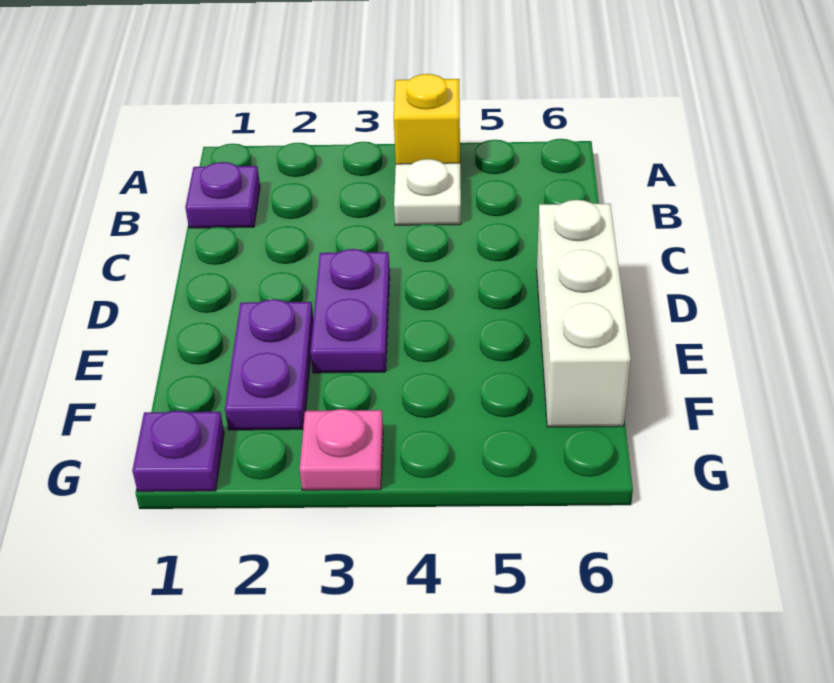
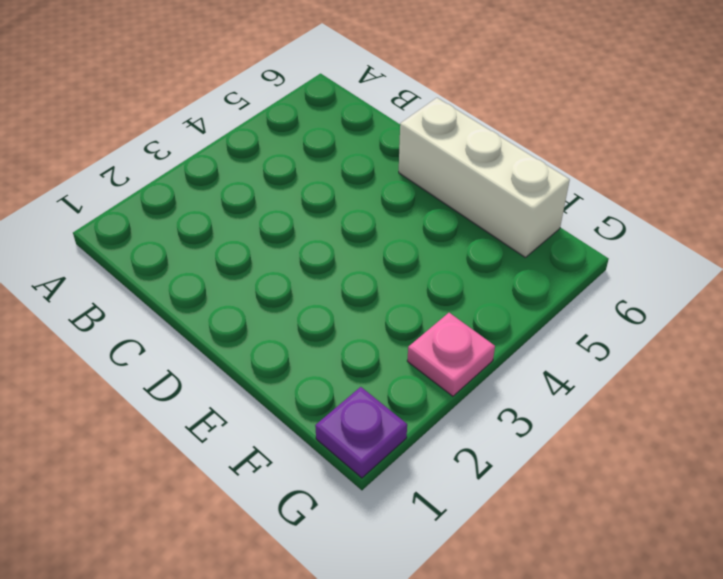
none -> yellow brick A4 level 1
none -> purple plate B1 level 1

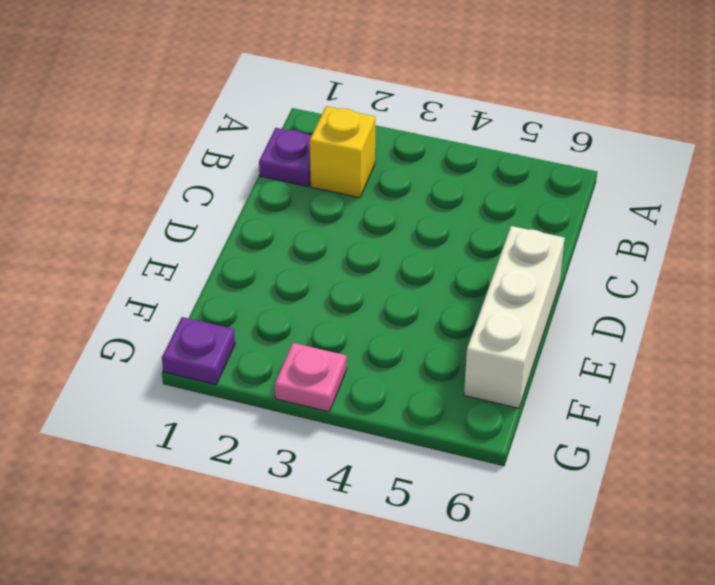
yellow brick B2 level 1 -> yellow brick A4 level 1
none -> white plate B4 level 1
none -> purple plate D3:E3 level 1

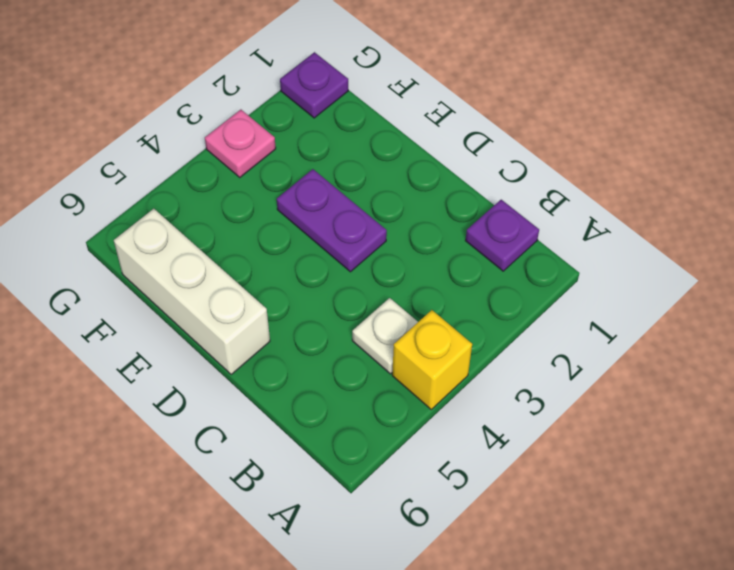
none -> purple plate E2:F2 level 1

